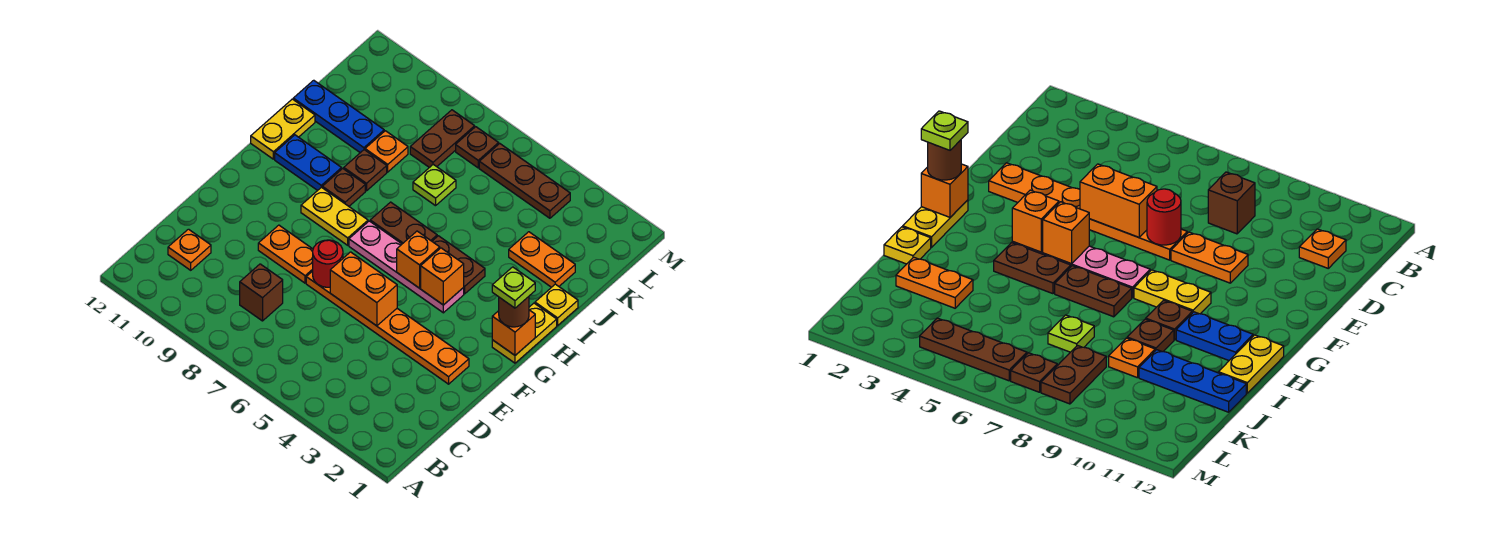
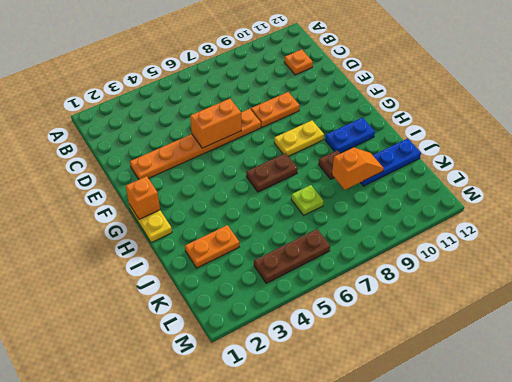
orange slope J9:J10 level 2 top 9 -> none
none -> brown brick C8 level 1
none -> pink plate G4:G7 level 1
none -> brown plate H4:H5 level 1

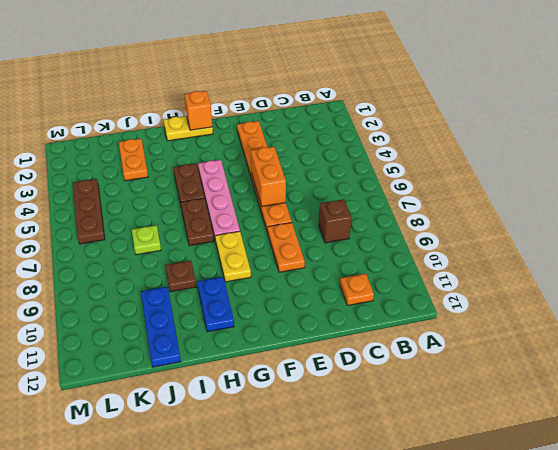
none -> brown plate H9 level 1
none -> yellow plate H12:I12 level 1
none -> yellow plate I1 level 1

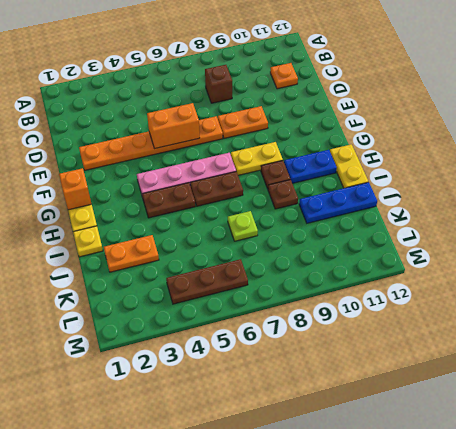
none -> orange plate J9 level 1
none -> brown plate K8:L8 level 1
none -> brown plate L7 level 1

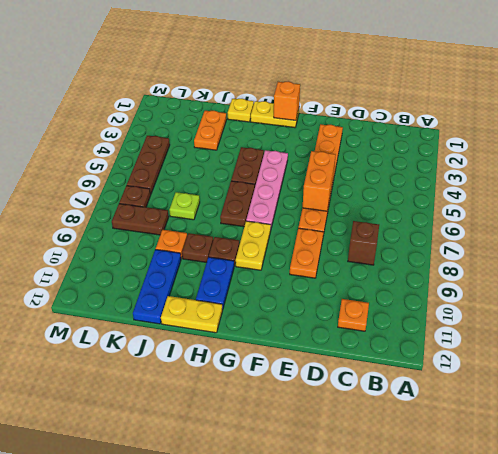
none -> red round brick E7 level 2
none -> orange brick G4 level 2
none -> orange brick G5 level 2

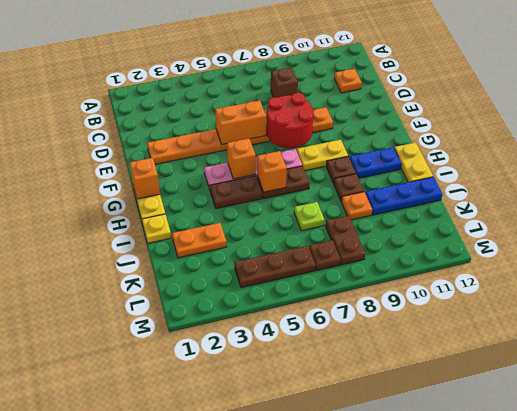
red round brick E7:F8 level 2 -> red round brick E7 level 2
orange brick H6 level 2 -> orange brick G4 level 2
none -> brown round brick G1 level 3
none -> lime plate G1 level 4

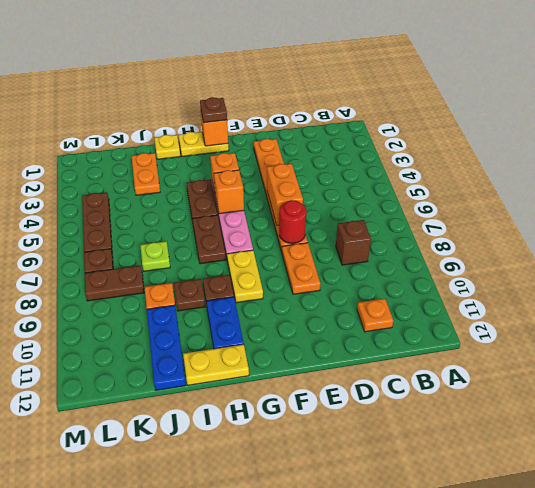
brown plate G1 level 3 -> brown round brick G1 level 3
none -> lime plate G1 level 4

